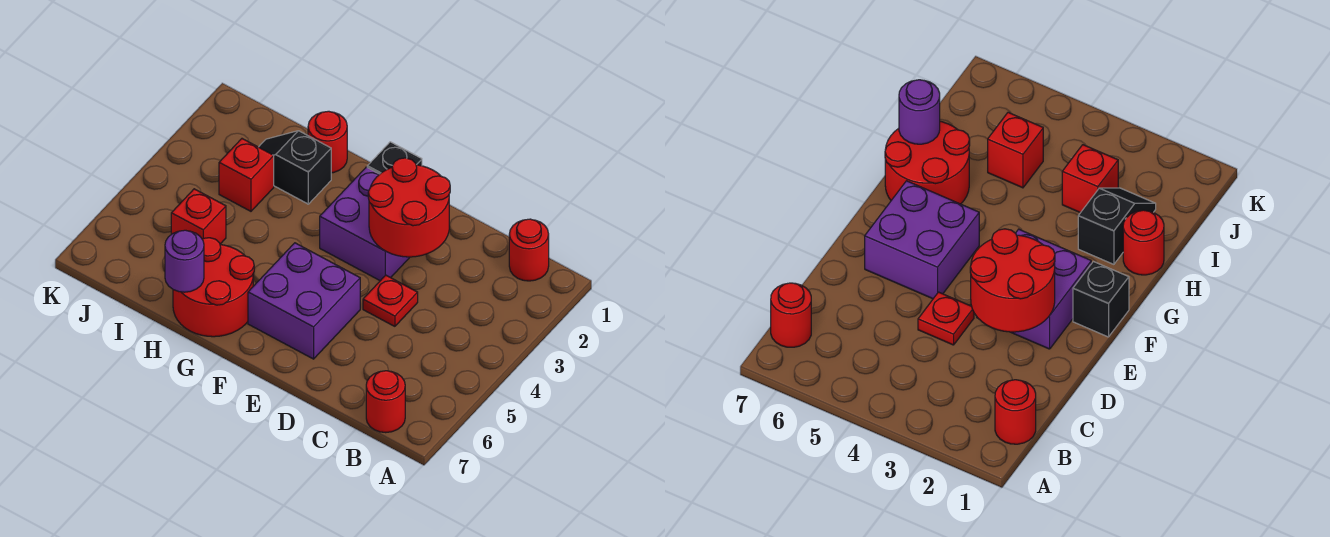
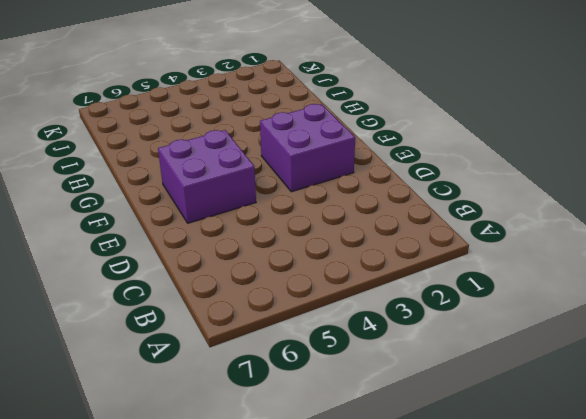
none -> red round brick B1 level 1
none -> red round brick B7 level 1
none -> red plate D4 level 1

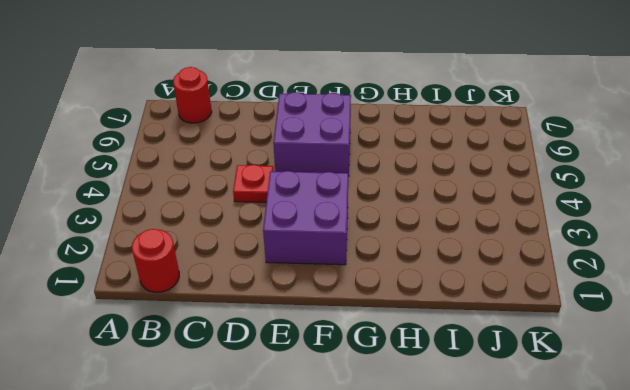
none -> black brick F1 level 1
none -> red round brick G6:H7 level 1
none -> red round brick H1 level 1

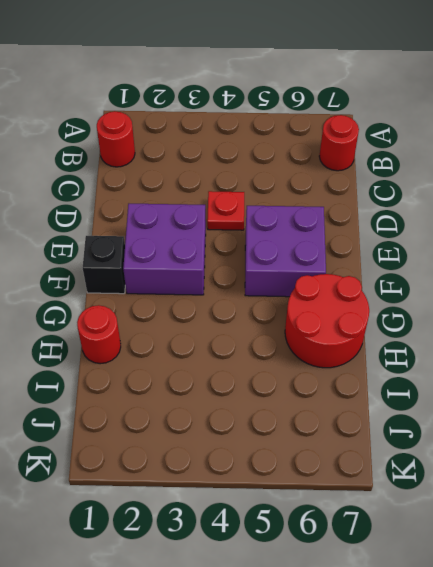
none -> black slope H2:I2 level 1 top H
none -> red brick I3 level 1
none -> red brick I5 level 1

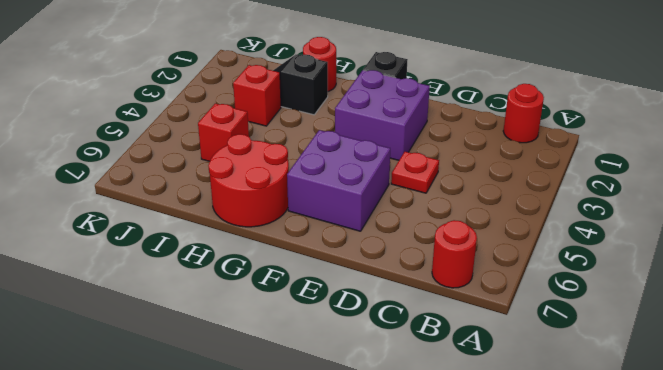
none -> red round brick D2:E3 level 2
none -> purple round brick H7 level 2

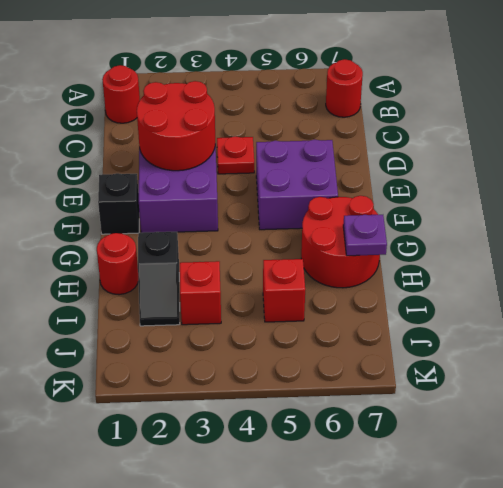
purple plate H7 level 2 -> purple round brick H7 level 2

